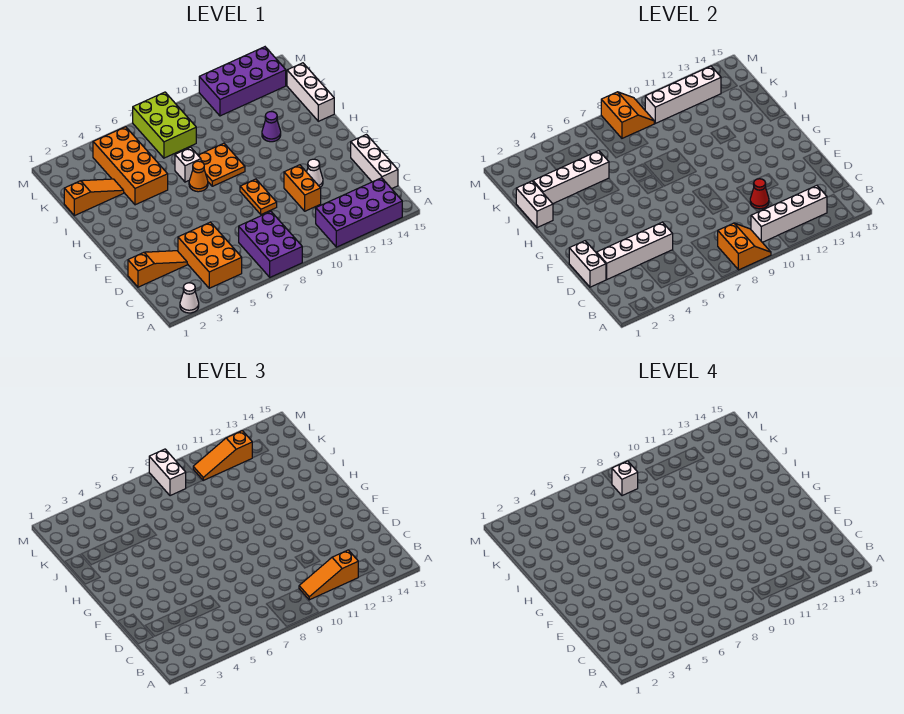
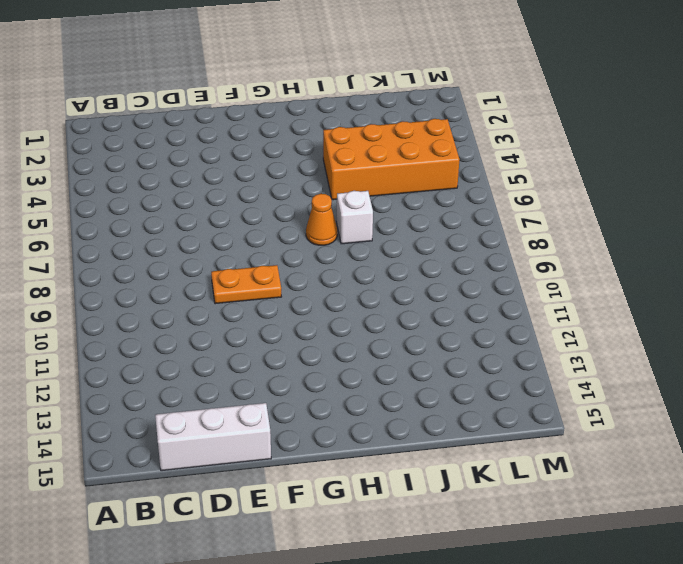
none -> white cone A2 level 1
none -> purple brick A7:C8 level 1
none -> purple brick A11:B14 level 1
none -> orange brick B4:D5 level 1

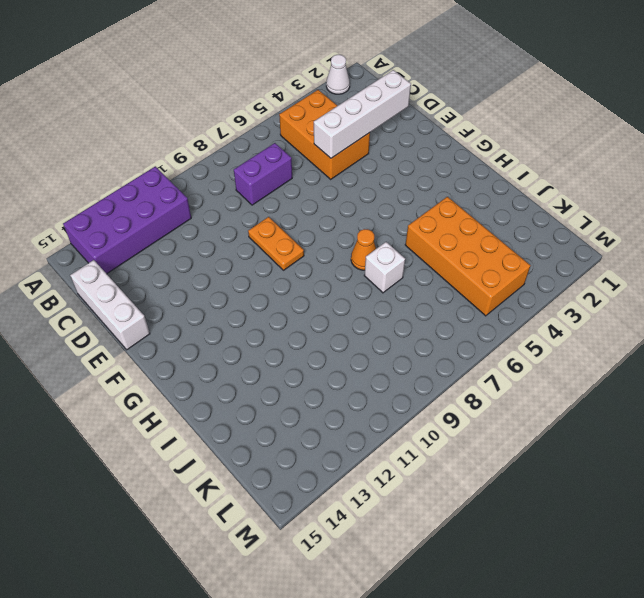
purple brick C7:C8 level 1 -> purple brick A7:C8 level 1
none -> orange slope D1:D3 level 1 top 1
none -> orange brick D11:E11 level 1
none -> white cone E12 level 1
none -> orange plate H8:I9 level 1

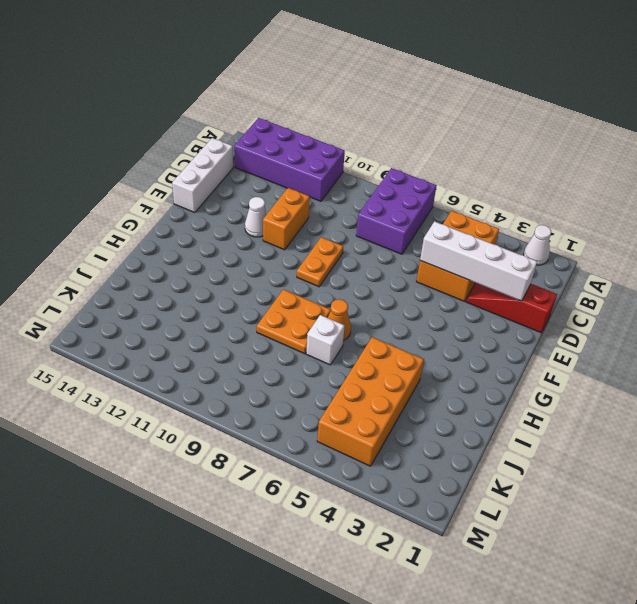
red slope D1:D3 level 1 top 1 -> orange slope D1:D3 level 1 top 1
none -> purple cone I12 level 1
none -> white brick I15:K15 level 1
none -> orange slope J1:J3 level 1 top 1
none -> lime brick K7:M8 level 1

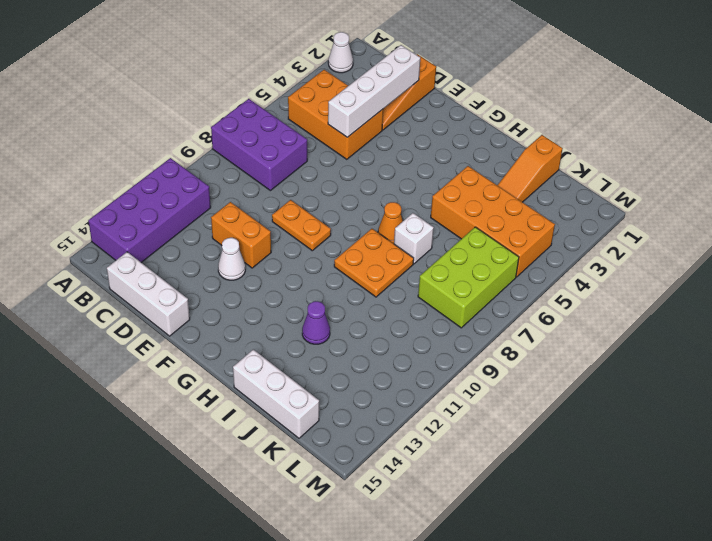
lime brick K6:L8 level 1 -> lime brick K7:M8 level 1
none -> purple brick L11:M14 level 1
none -> orange slope A8:B9 level 2 top 8
none -> white brick B10:B13 level 2
none -> white brick D1:E1 level 2

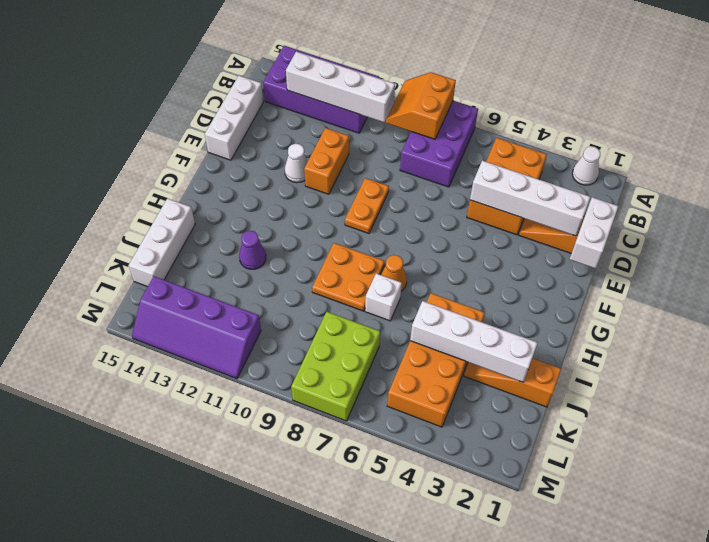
purple slope L11:M14 level 1 top L -> purple brick L11:M14 level 1
none -> red cone D11 level 2
none -> white brick I1:J1 level 2
none -> orange slope L8:M9 level 2 top 8
none -> white brick L10:L13 level 2

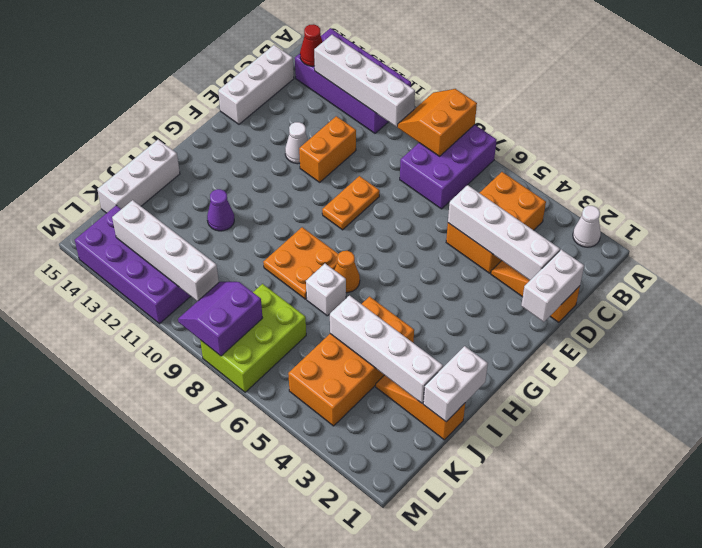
red cone B14 level 2 -> red cone D11 level 2
purple slope L8:M9 level 2 top 8 -> orange slope L8:M9 level 2 top 8
none -> orange slope B10:B12 level 3 top 12
none -> white brick L8:M8 level 3
none -> orange slope L10:L12 level 3 top 12
none -> white brick L8 level 4

